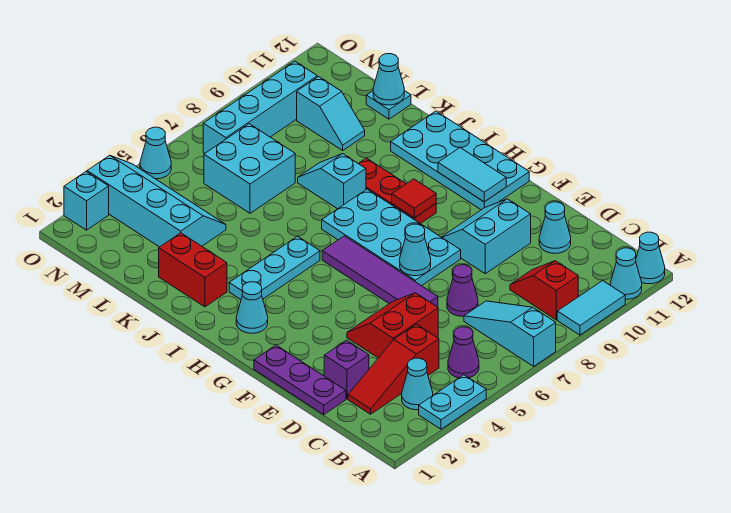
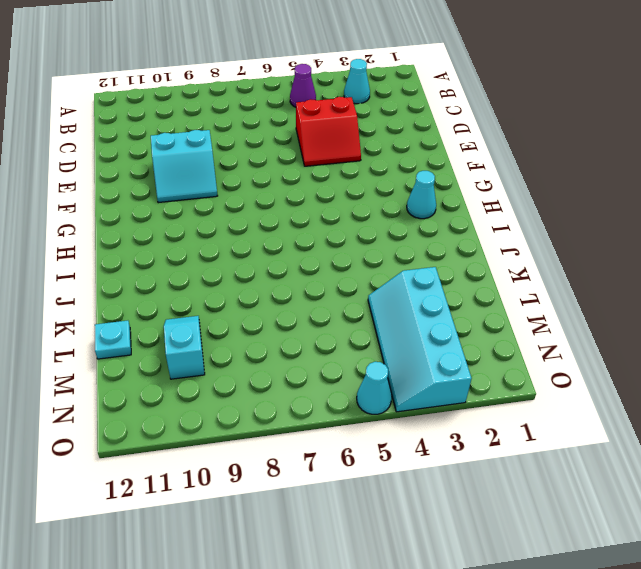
none -> cyan plate A3:A4 level 1
none -> cyan slope A7:C7 level 1 top A
none -> cyan tile A9:A10 level 1
none -> cyan cone A11 level 1

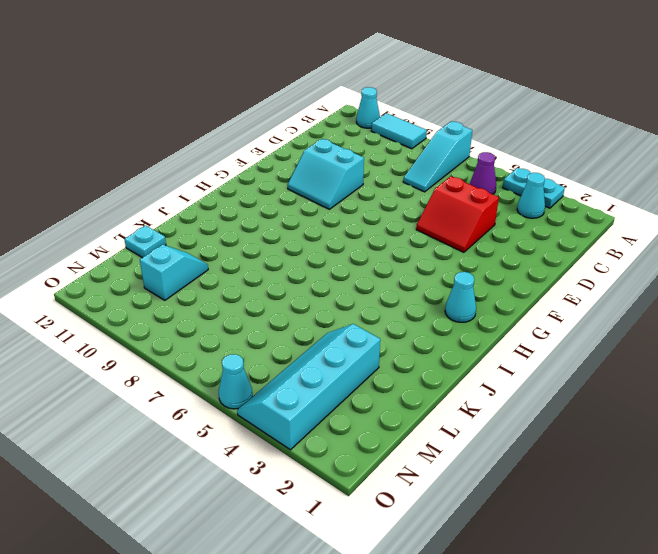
none -> cyan cone A12 level 1
none -> red slope B9:C9 level 1 top B
none -> red slope C2:C4 level 1 top 4
none -> purple plate D1:F1 level 1

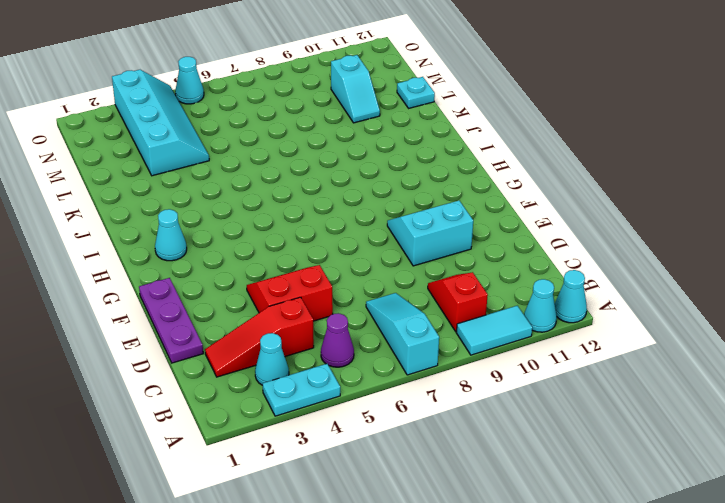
none -> purple brick D2 level 1
none -> purple cone D7 level 1
none -> cyan cone D11 level 1
none -> purple tile E6:H6 level 1

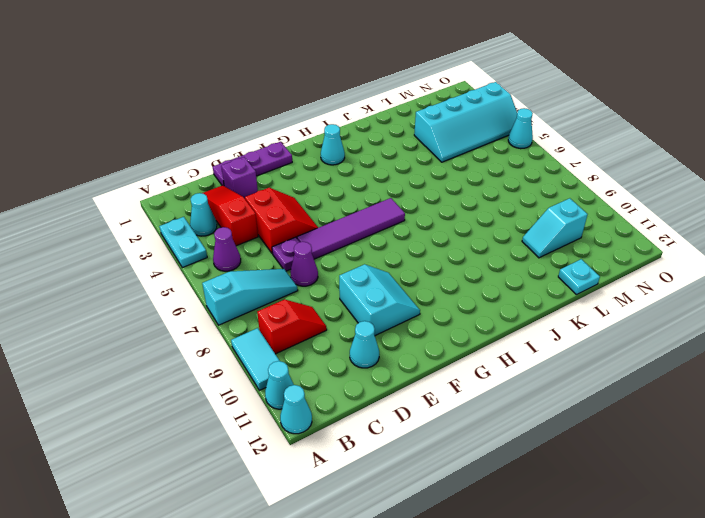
purple plate D6 level 1 -> none
none -> cyan plate F7:I8 level 1
none -> cyan plate G11:J12 level 1
none -> red plate H9:J9 level 1
none -> cyan plate I3:I5 level 1

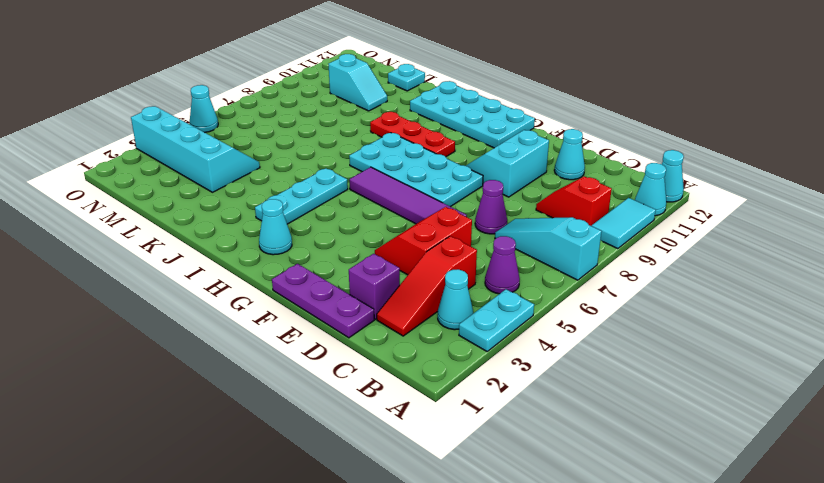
none -> red brick J2:K2 level 1
none -> cyan slope J8:K8 level 1 top J
none -> cyan brick L6:M7 level 1
none -> cyan brick N7:N10 level 1

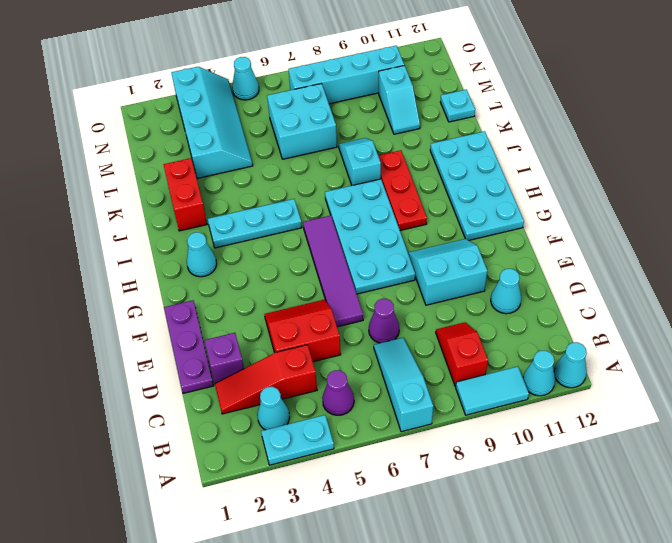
none -> cyan brick O2 level 1
none -> cyan cone F7 level 2
none -> cyan tile G11:H11 level 2
none -> red tile H9 level 2

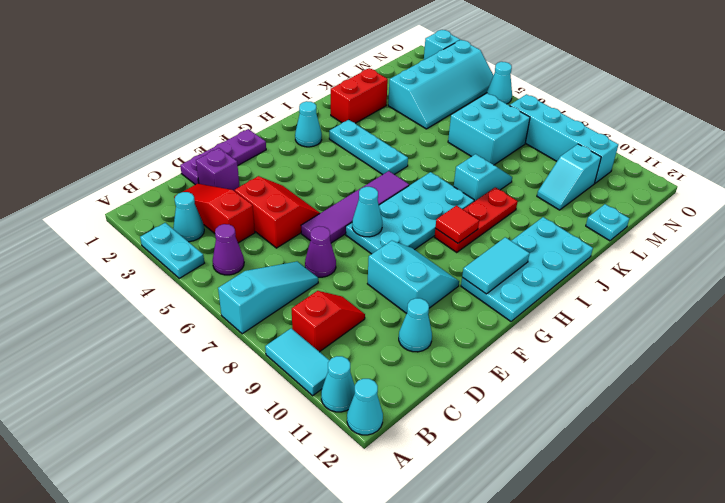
none -> cyan cone L12 level 2

